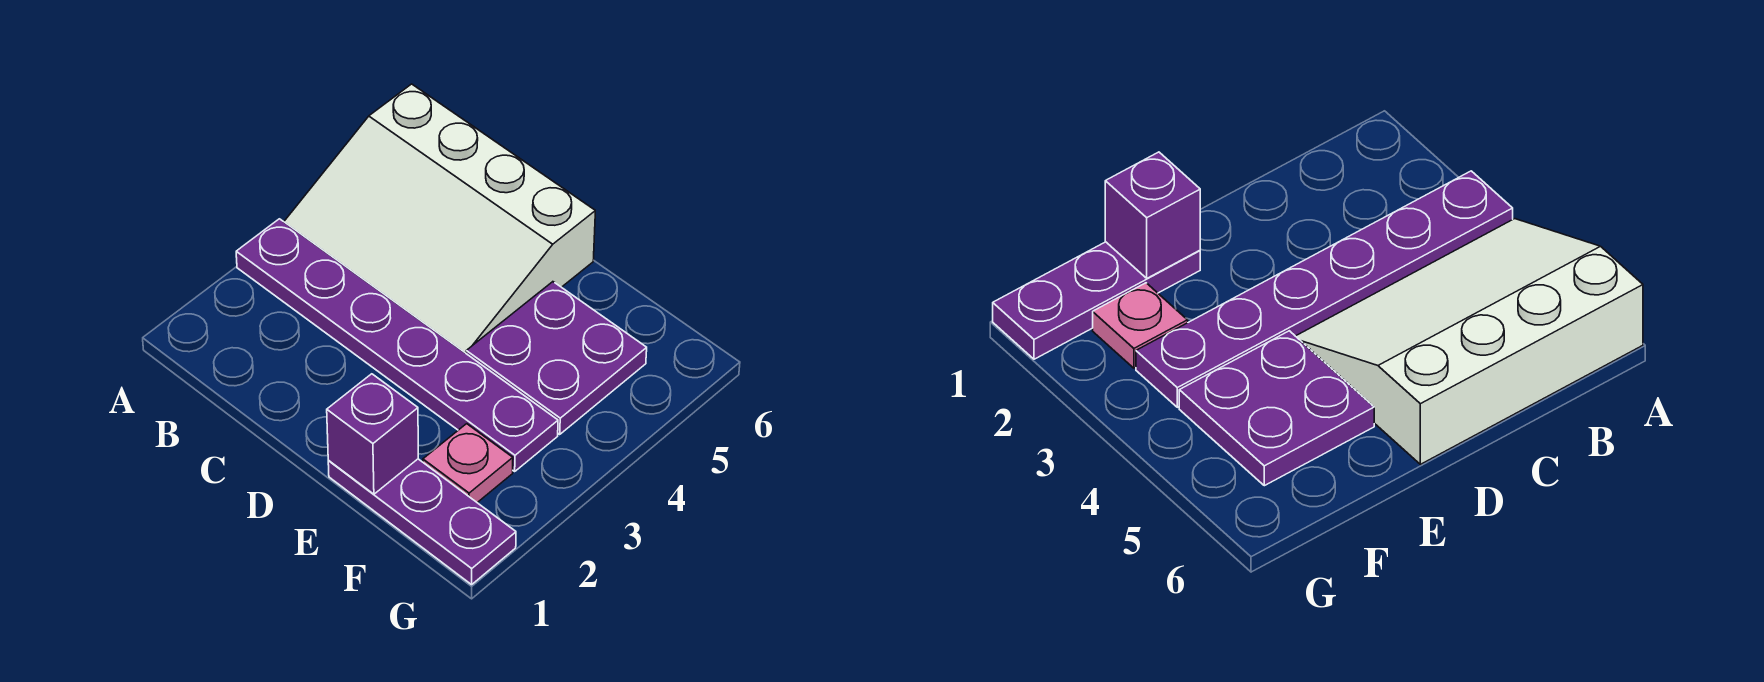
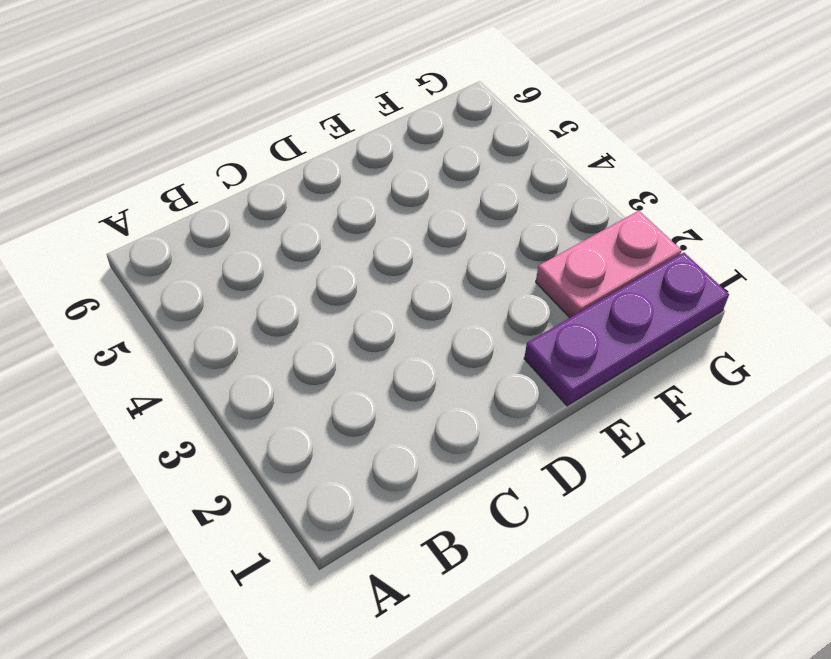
pink plate F2:G2 level 1 -> pink plate F2 level 1
none -> purple plate A3:F3 level 1
none -> white slope A4:D6 level 1 top 6

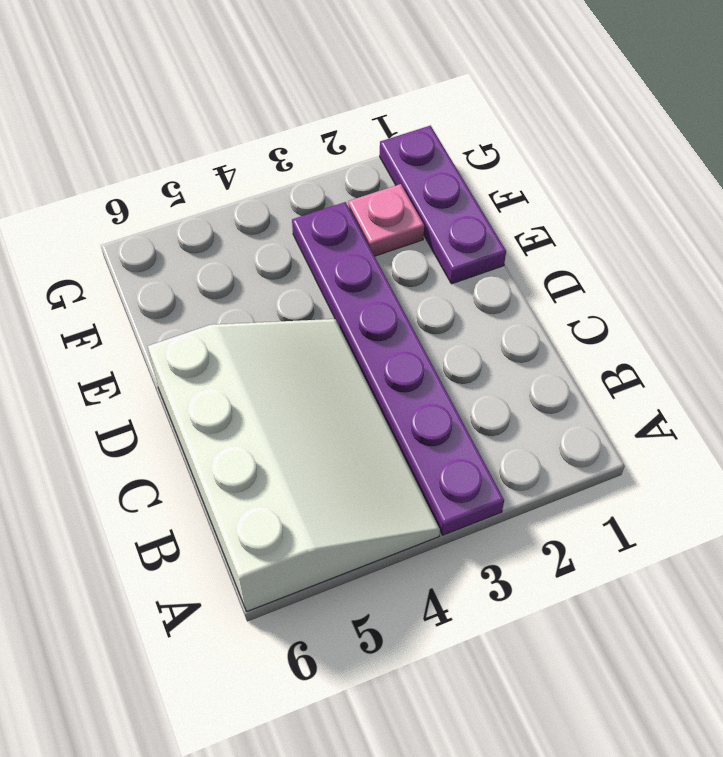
none -> purple plate E4:F5 level 1
none -> purple brick E1 level 2

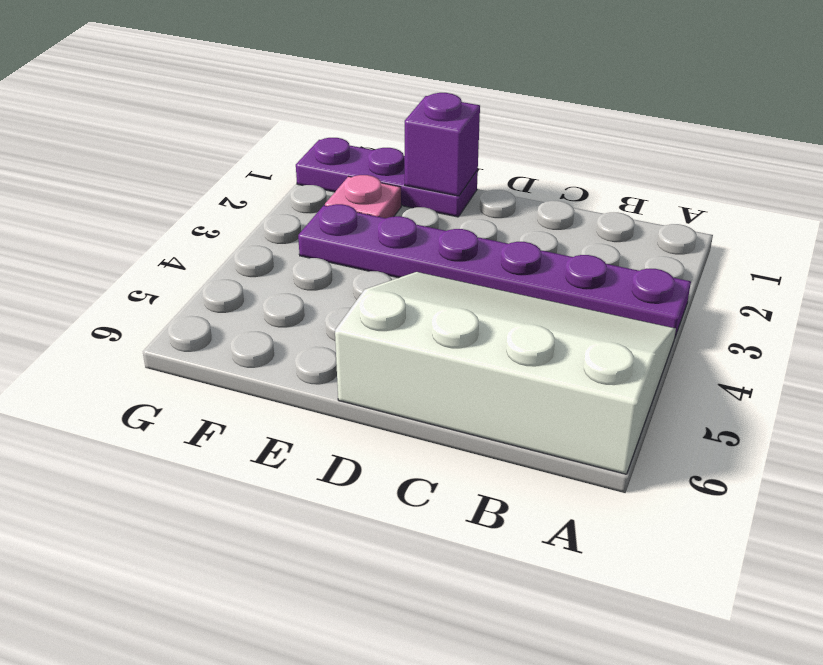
none -> purple plate E4:F5 level 1

